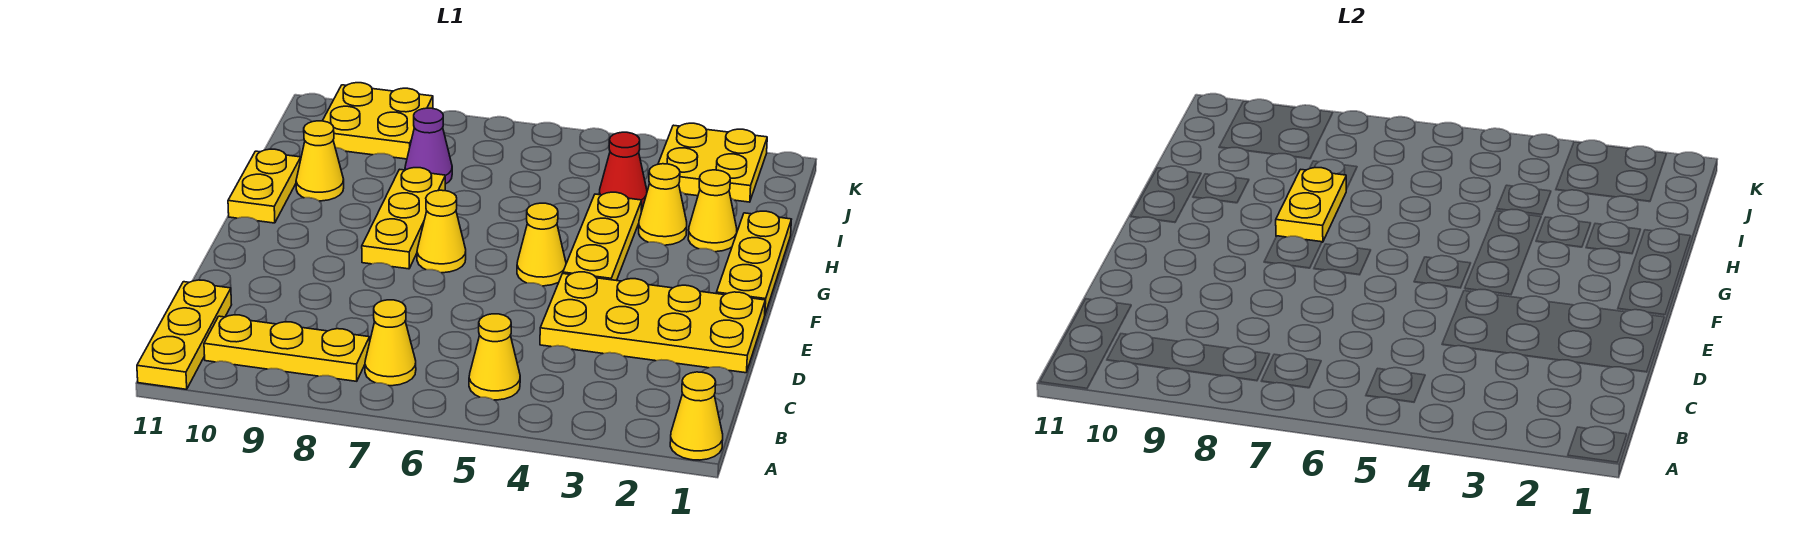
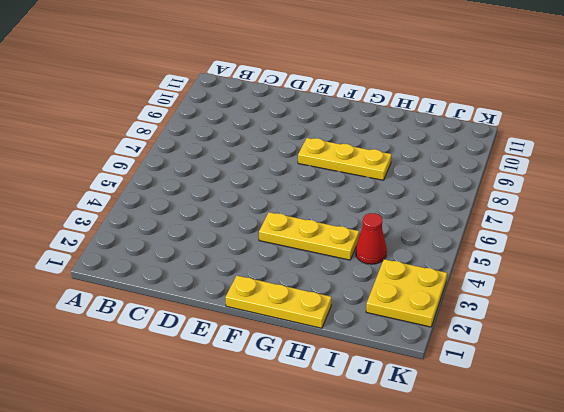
none -> yellow cone A1 level 1
none -> yellow plate A11:C11 level 1
none -> yellow cone B5 level 1

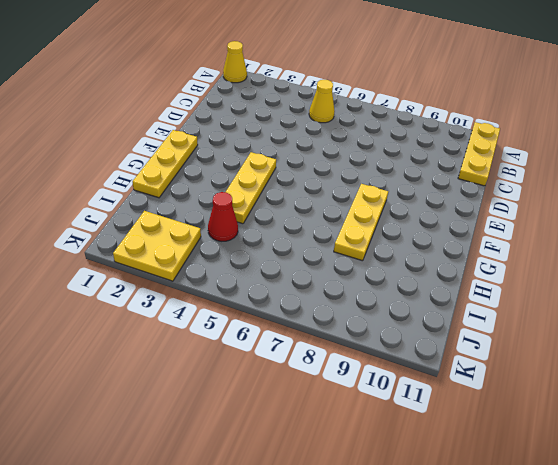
none -> yellow cone B7 level 1
none -> yellow plate B8:B10 level 1
none -> yellow plate D1:E4 level 1

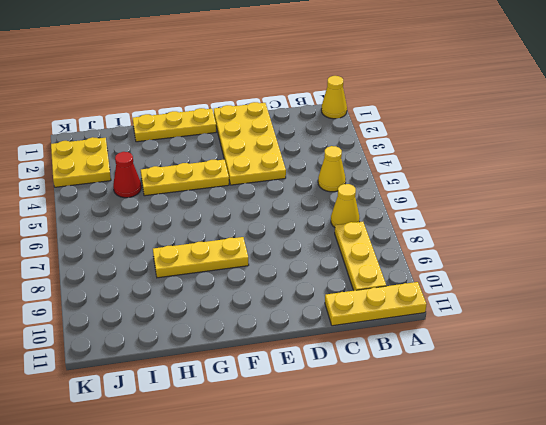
none -> yellow cone F5 level 1
none -> yellow cone F7 level 1
none -> yellow plate G11:H11 level 1

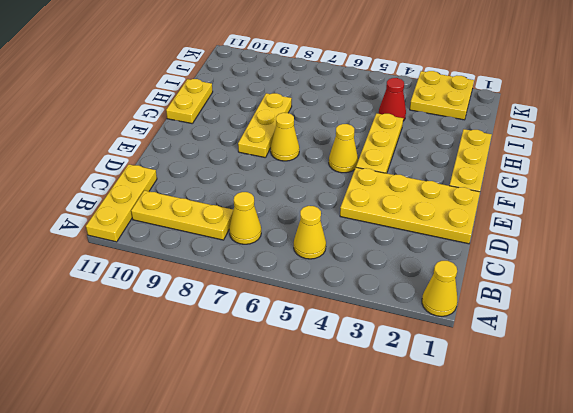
none -> yellow cone H2 level 1
none -> yellow cone H3 level 1
none -> yellow cone H10 level 1

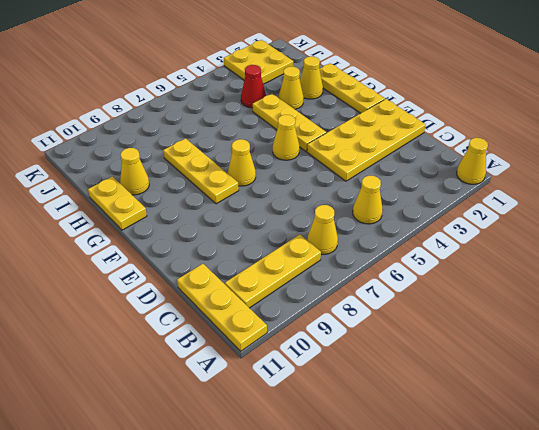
none -> purple cone I8 level 1
none -> yellow plate J9:K10 level 1
none -> yellow plate G8:H8 level 2

